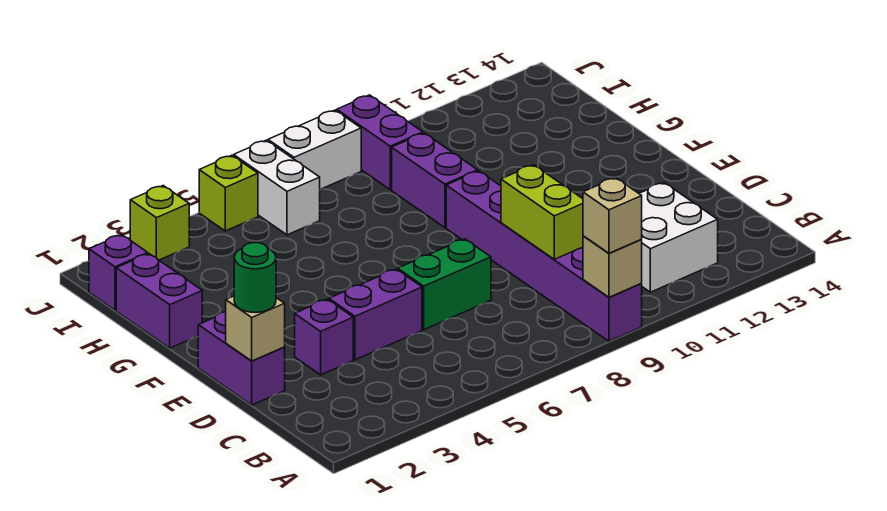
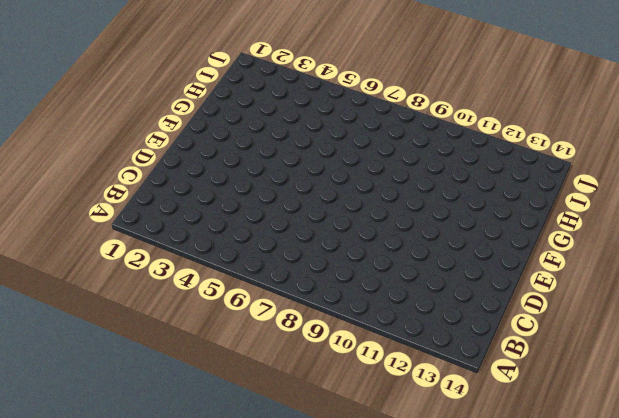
none -> purple brick A9:F9 level 1
none -> white brick B11:C12 level 1
none -> purple brick D1:E1 level 1

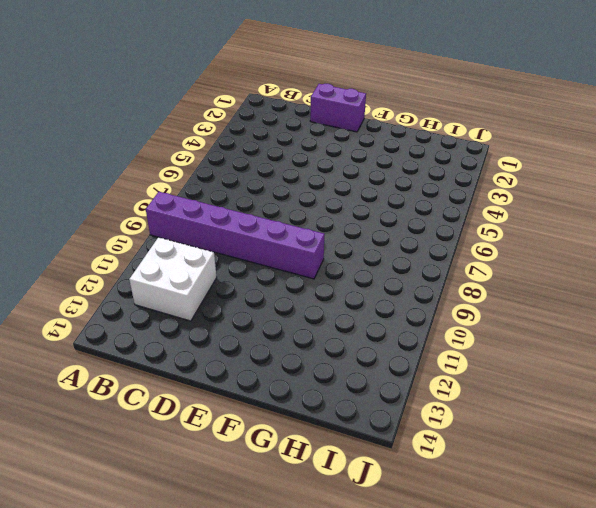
none -> purple brick D3 level 1
none -> purple brick D4:D5 level 1
none -> green brick D6:D7 level 1

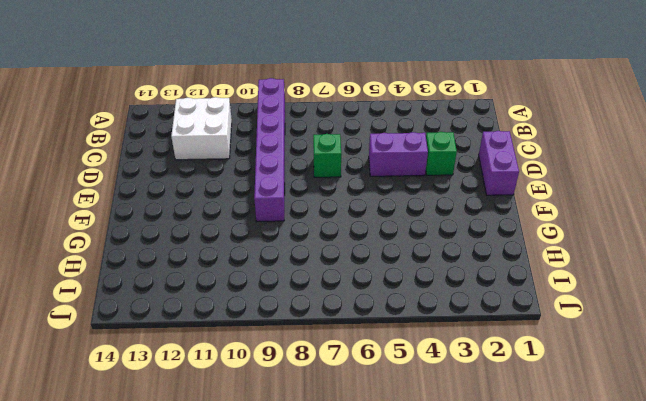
green brick D3 level 1 -> purple brick D3 level 1
green brick D7 level 1 -> green brick D6:D7 level 1
none -> purple brick G1:H1 level 1
none -> purple brick G9:H9 level 1
none -> purple brick I1 level 1

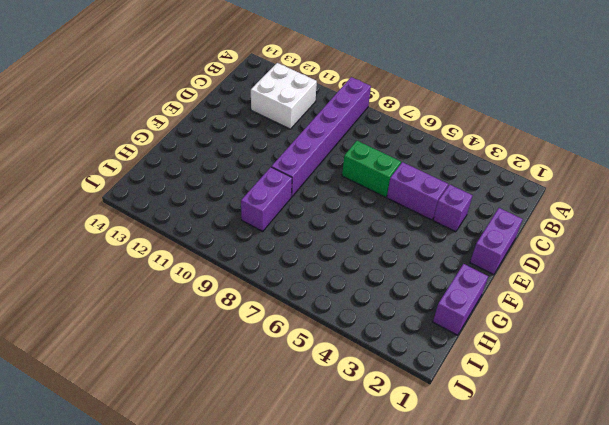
none -> purple brick I1 level 1
none -> white brick I6:J6 level 1
none -> purple brick I9:J9 level 1

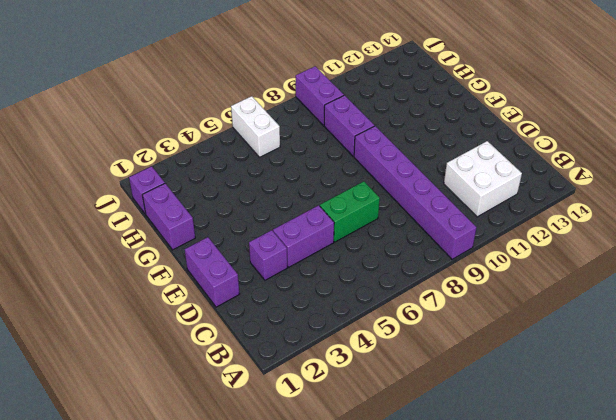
none -> lime brick J3 level 1
none -> lime brick J5 level 1
none -> white brick J7:J8 level 1

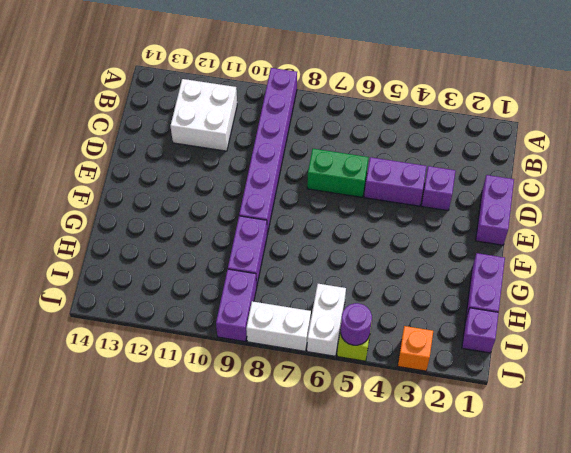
orange brick J3 level 1 -> lime brick J3 level 1
purple round brick J5 level 2 -> none
none -> tan brick A9 level 2
none -> lime brick C9:D9 level 2
none -> tan brick D1 level 2

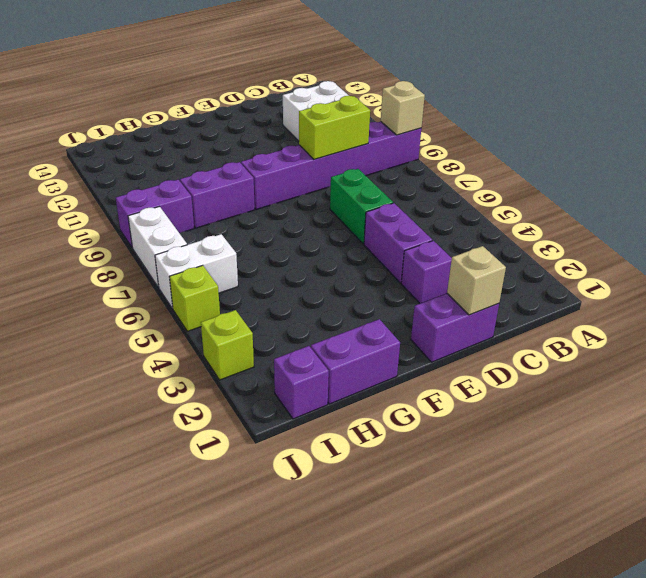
none -> tan brick A9 level 3
none -> green round brick D1 level 3

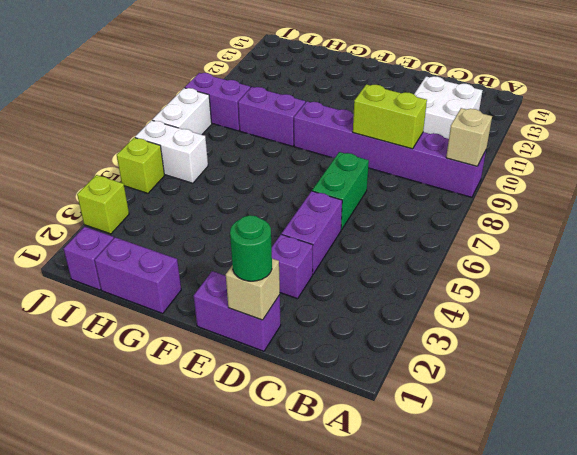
none -> tan brick A9 level 3

